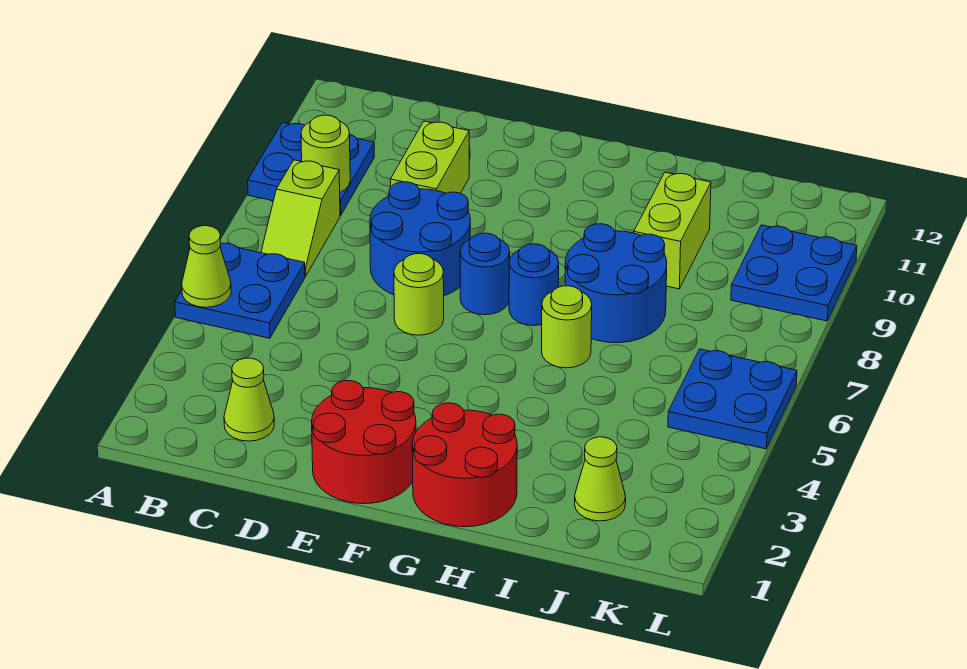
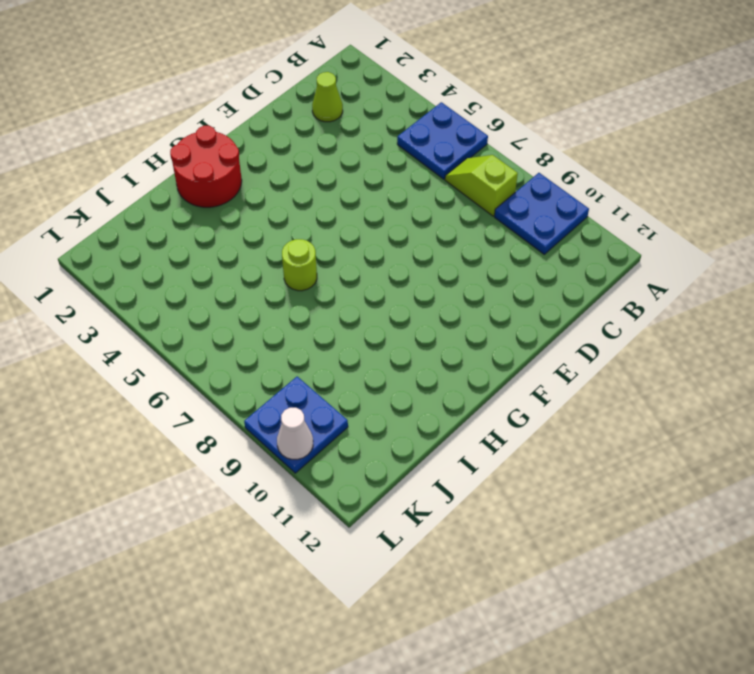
white cone L10 level 2 -> none
none -> blue round brick D7:E8 level 1
none -> lime brick D9:D10 level 1
none -> red round brick E1:F2 level 1

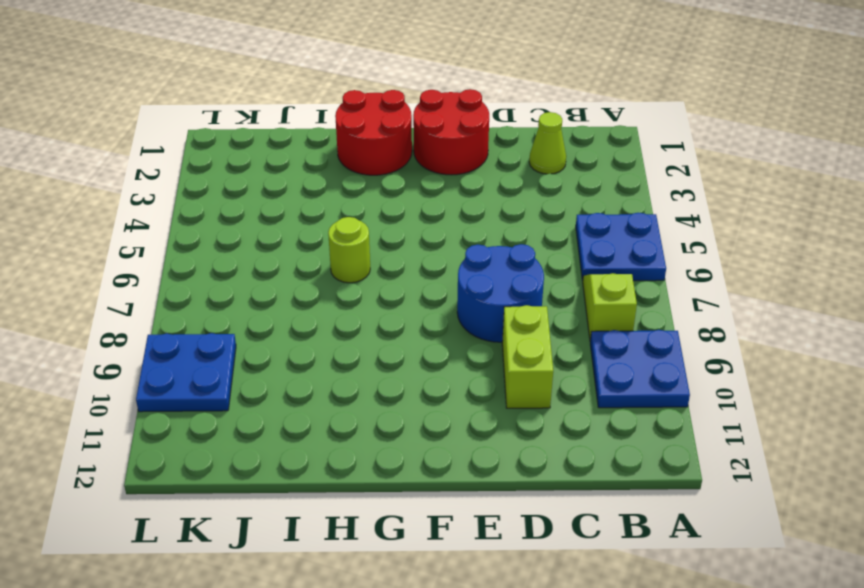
none -> lime round brick E6 level 1
none -> blue round brick F7 level 1
none -> blue round brick G7 level 1

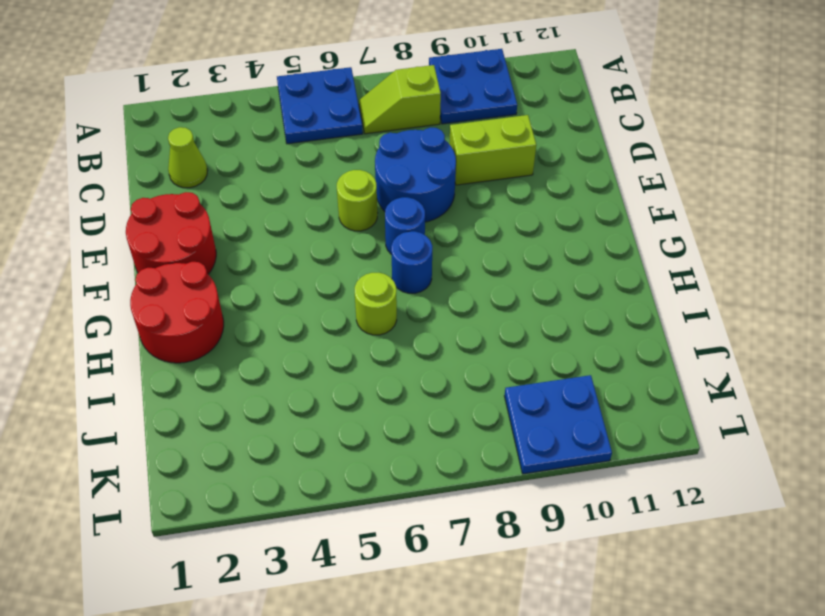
none -> blue round brick H7:I8 level 1
none -> lime brick I9:I10 level 1
none -> lime cone J2 level 1

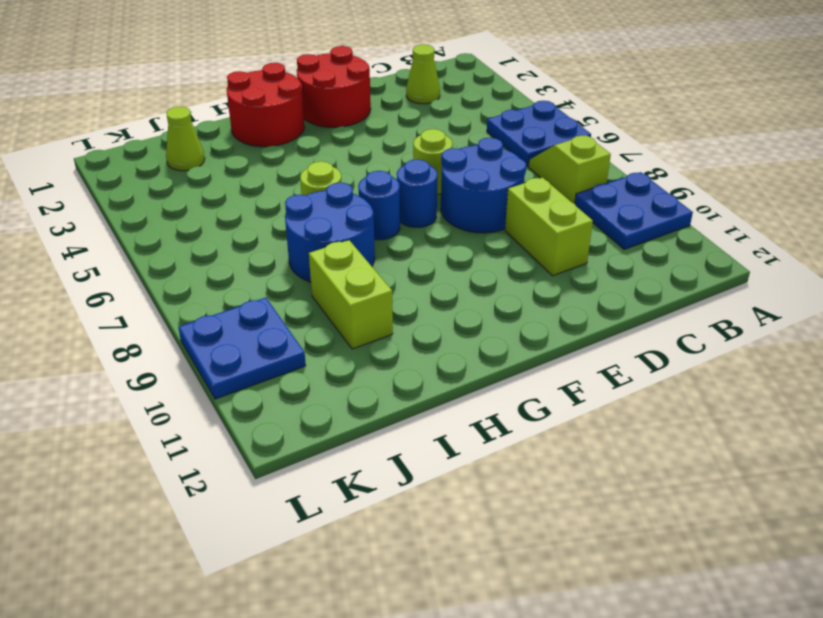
none -> blue plate K5:L6 level 1
none -> lime cone A5 level 2
none -> lime round brick B9 level 2

